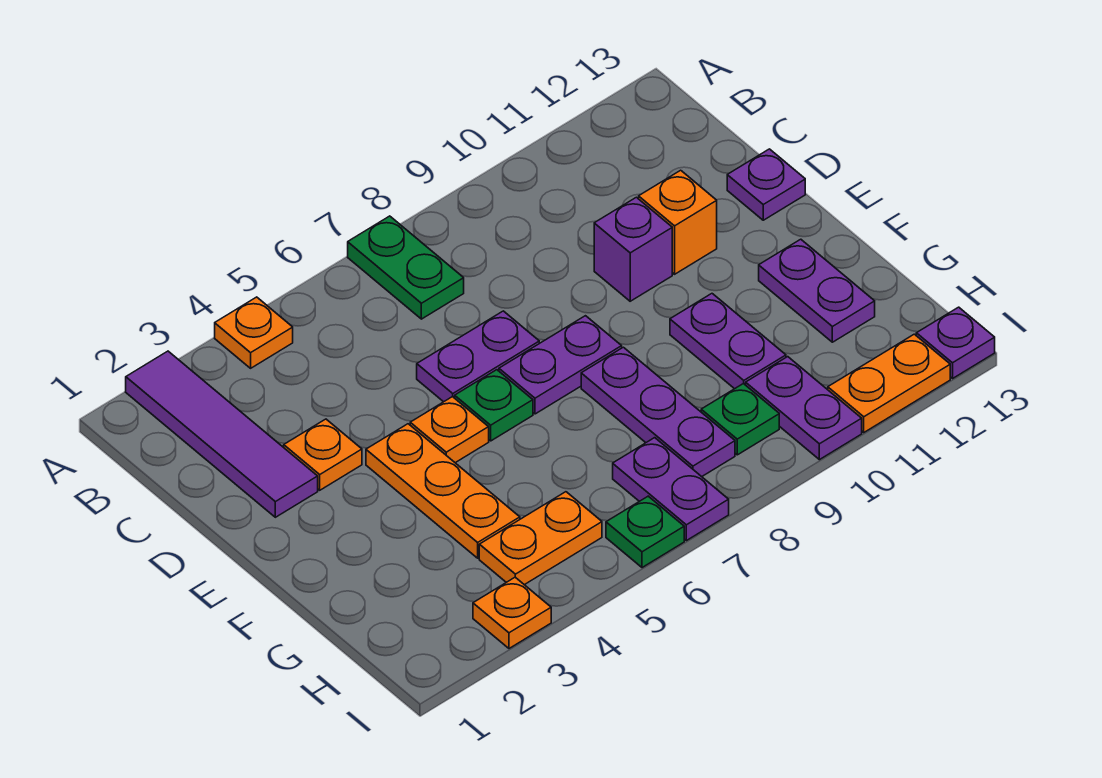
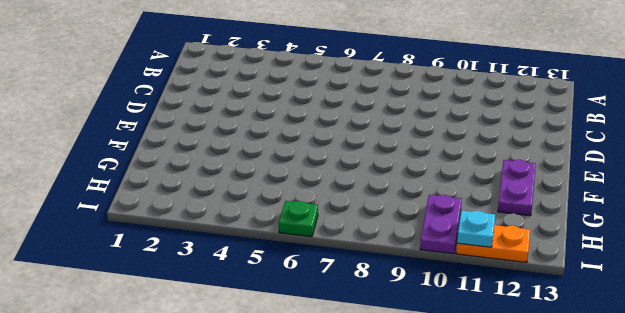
cyan plate I11 level 2 -> none
none -> purple tile A2:D2 level 1
none -> orange plate A4 level 1
none -> green plate A7:B7 level 1

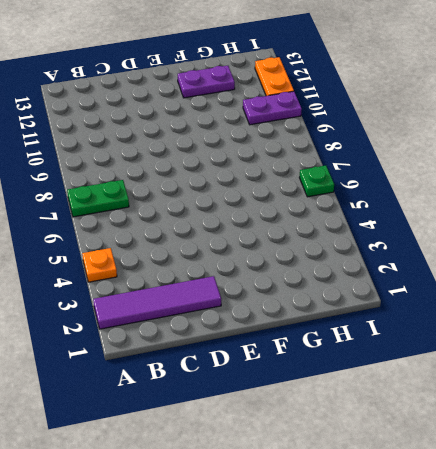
none -> orange plate D3 level 1
none -> purple plate D6:D7 level 1
none -> purple brick D10 level 1

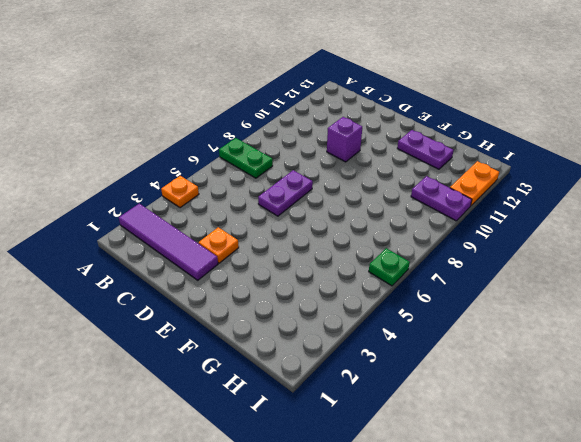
none -> orange brick D11 level 1
none -> purple plate D13 level 1
none -> orange plate E4:G4 level 1

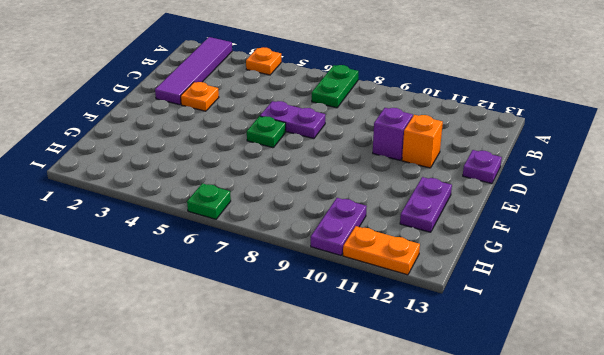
none -> orange plate E4:G4 level 1
none -> orange plate E5 level 1
none -> purple plate E7:E8 level 1

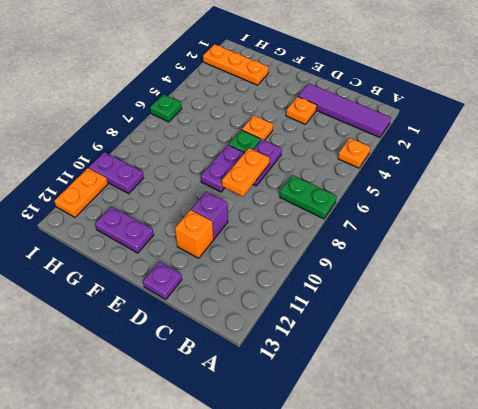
orange plate D7:D8 level 2 -> orange plate H4:H5 level 1
orange plate G2:I2 level 1 -> orange plate E4:G4 level 1
none -> purple plate F8:H8 level 1
none -> purple plate F10:G10 level 1
none -> purple plate H7:I7 level 1

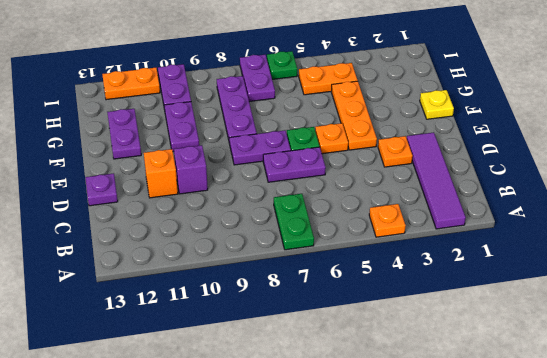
yellow plate F1 level 1 -> none
none -> green plate H9 level 1
none -> orange plate I3 level 1
none -> purple plate I13 level 1

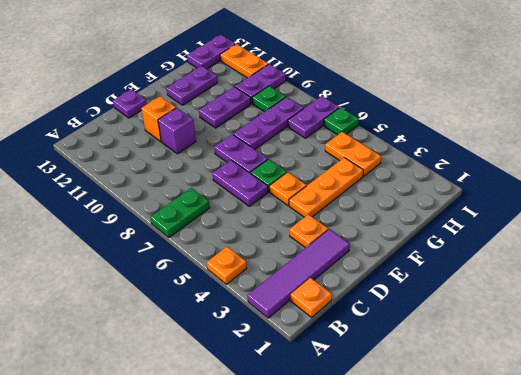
orange plate B1 level 1 -> orange plate I3 level 1
purple plate H13:I13 level 1 -> purple plate I13 level 1

